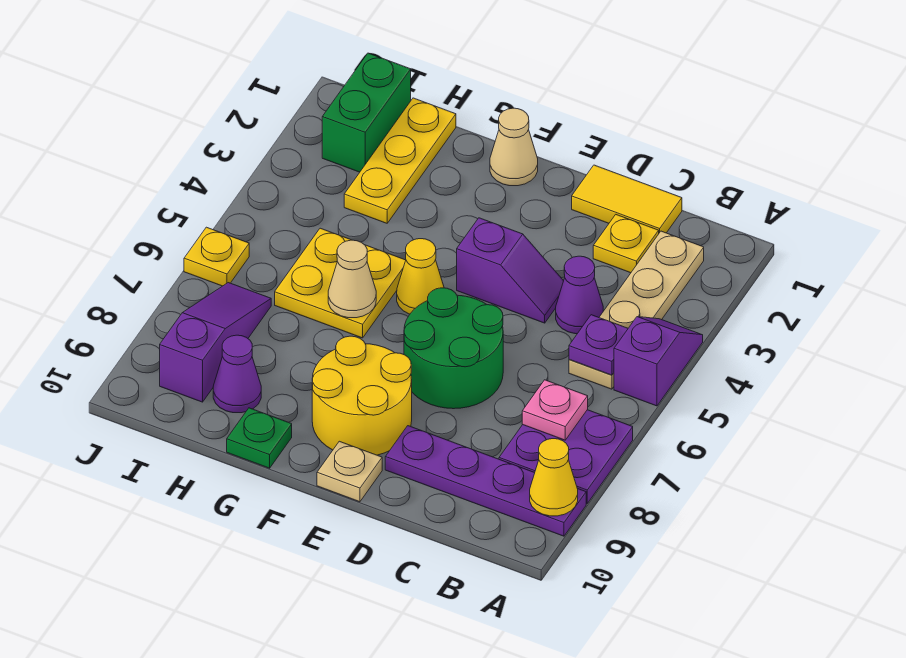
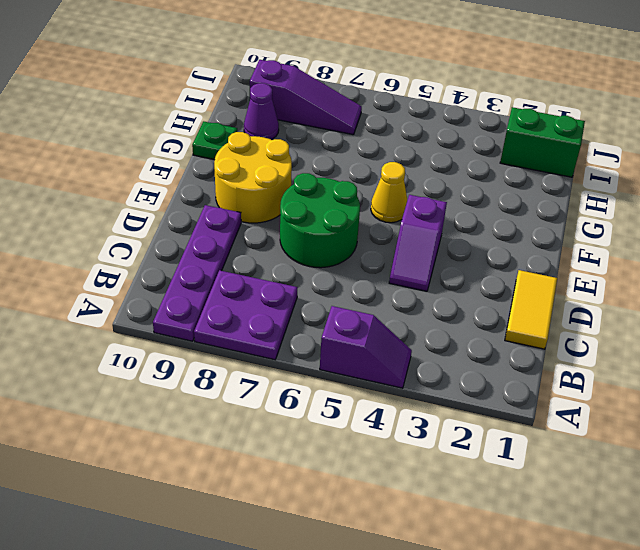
none -> tan plate B2:B5 level 1
none -> yellow plate C2 level 1
none -> purple cone C4 level 1

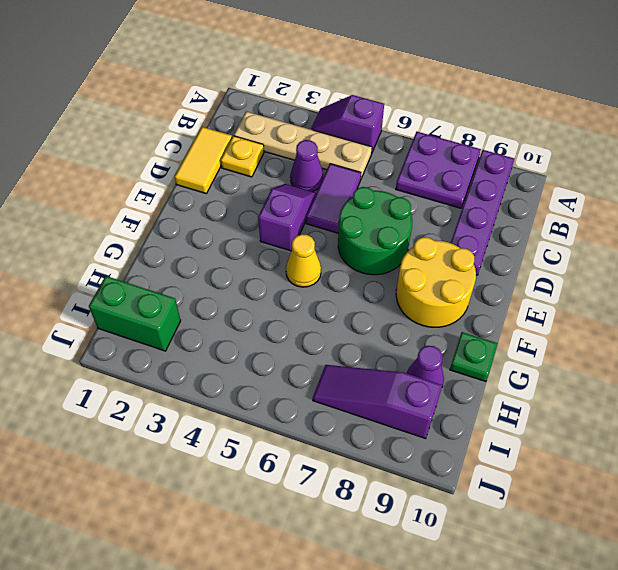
purple tile C5:D5 level 1 -> none
none -> tan plate E10 level 1
none -> tan cone F1 level 1
none -> yellow plate G5:H6 level 1

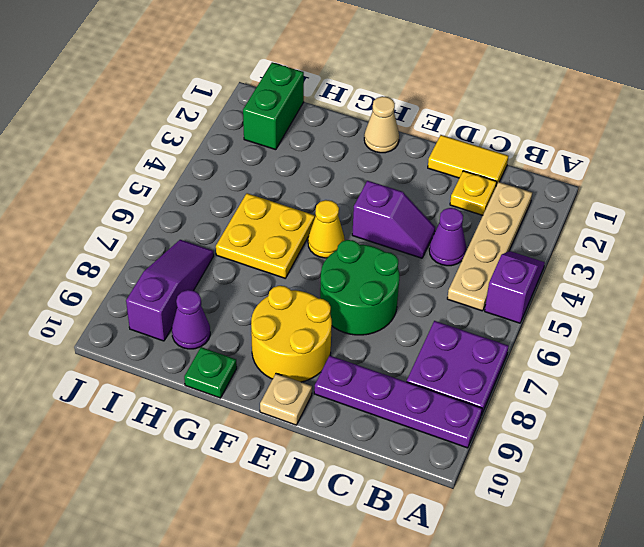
none -> yellow plate H1:H3 level 1
none -> yellow plate J6 level 1
none -> yellow cone A9 level 2

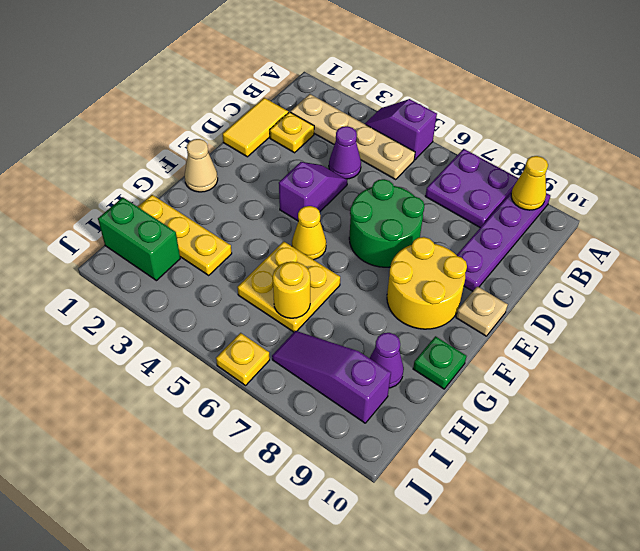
yellow round brick H6 level 2 -> none
none -> purple plate B5 level 2
none -> pink plate B7 level 2
none -> tan cone G6 level 2

